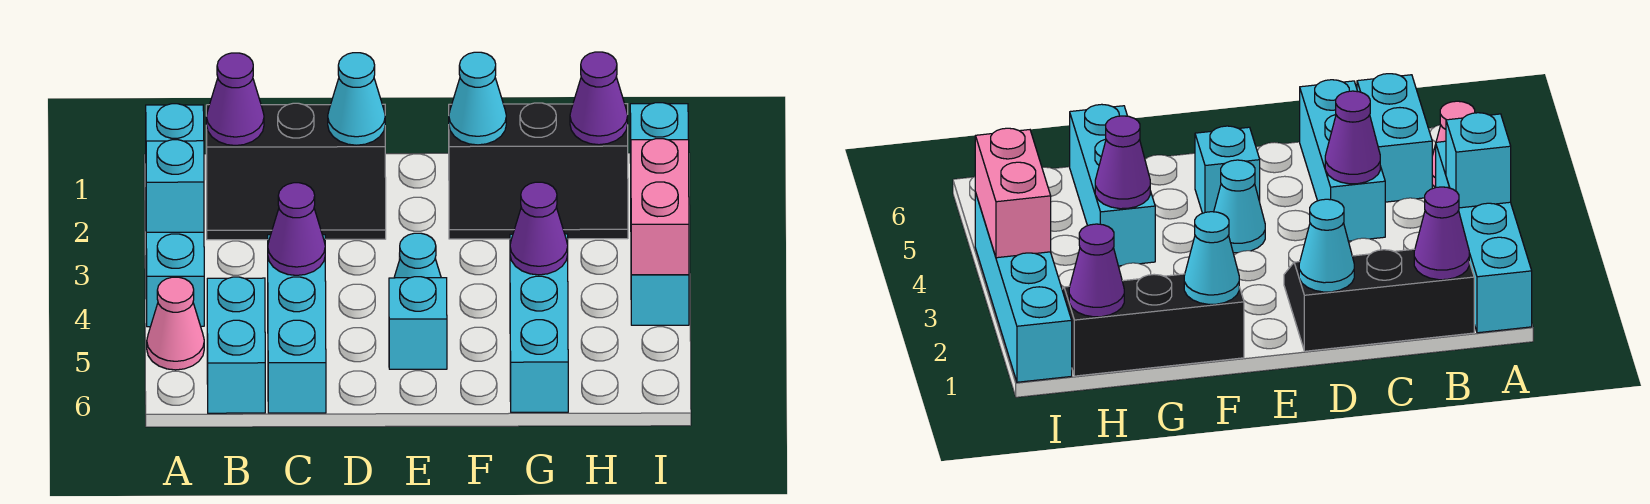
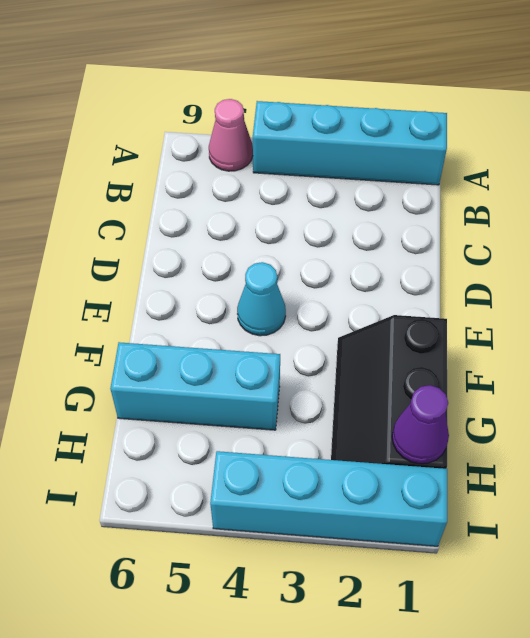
none -> black slope B1:D2 level 1 top 1
none -> cyan brick B5:B6 level 1
none -> cyan brick C4:C6 level 1

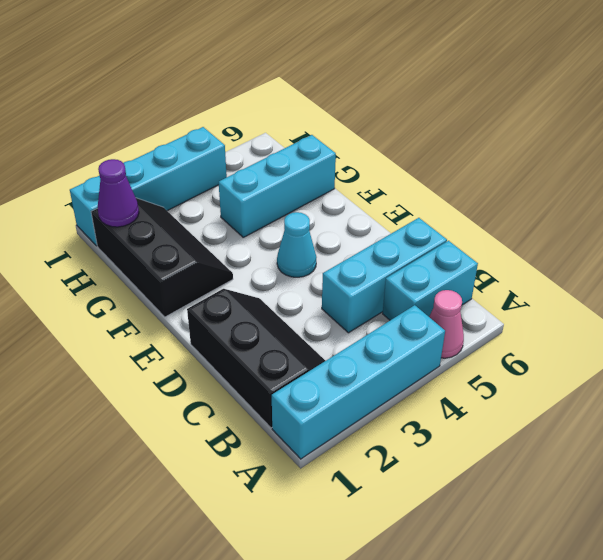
none -> cyan brick E5 level 1
none -> cyan brick A3 level 2
none -> purple cone B1 level 2

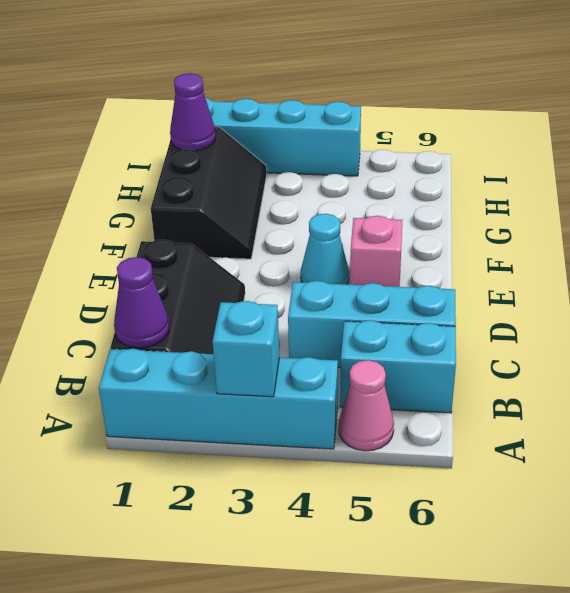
pink brick E5 level 1 -> cyan brick E5 level 1
none -> cyan brick G4:G6 level 1
none -> purple cone C4 level 2
none -> cyan cone D1 level 2

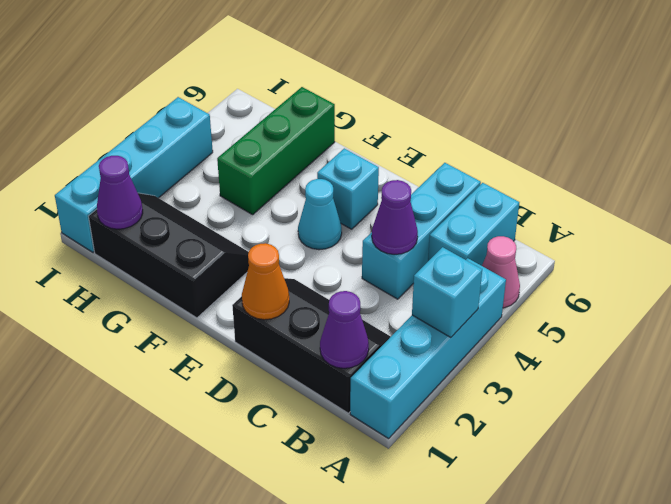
orange cone D1 level 2 -> cyan cone D1 level 2
green brick G4:G6 level 1 -> cyan brick G4:G6 level 1
none -> cyan cone F1 level 2
none -> purple cone G4 level 2
none -> pink brick I3:I4 level 2

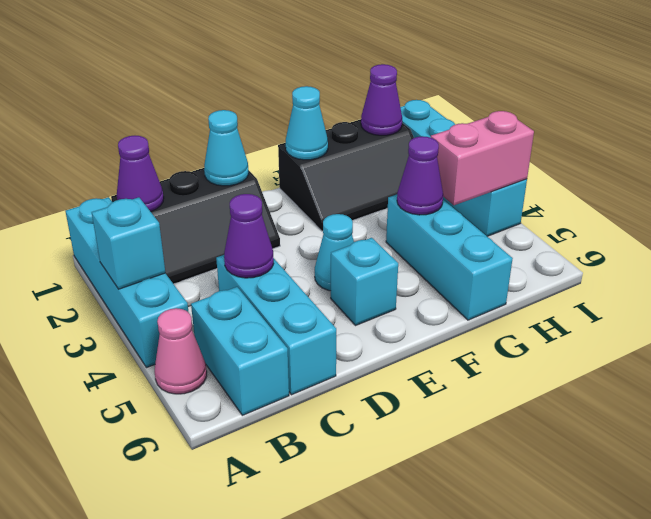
pink brick H4:I4 level 2 -> pink brick I3:I4 level 2

